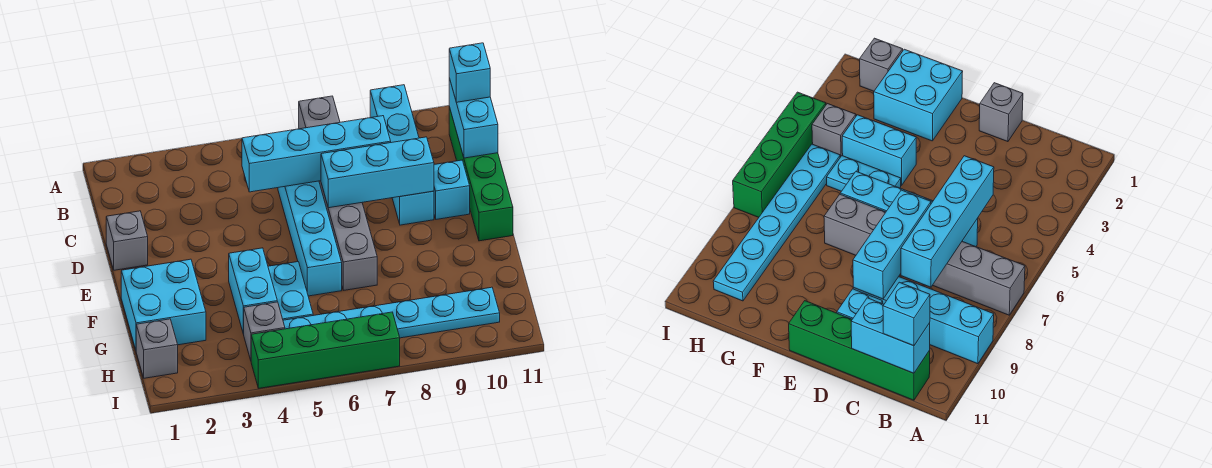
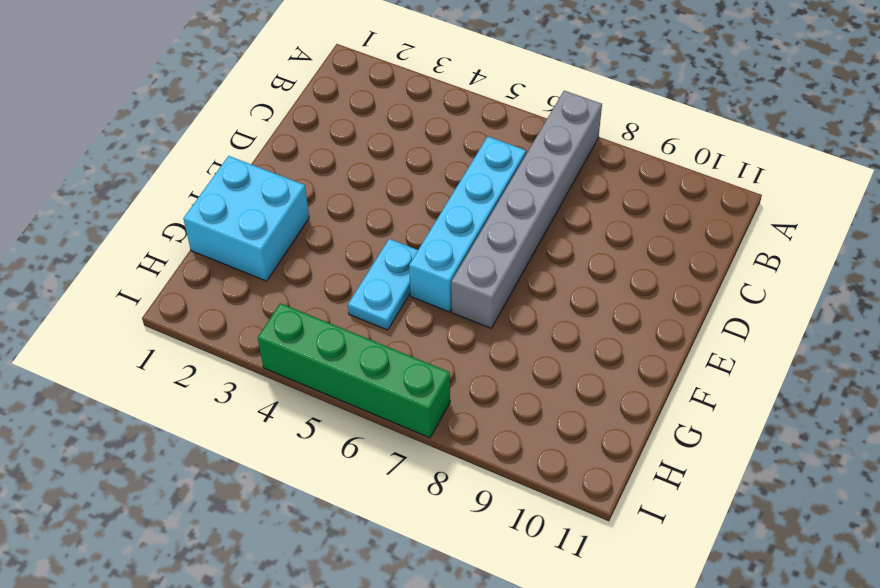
none -> cyan brick A9:D9 level 1
none -> green brick B11:E11 level 1
none -> grey brick D1 level 1

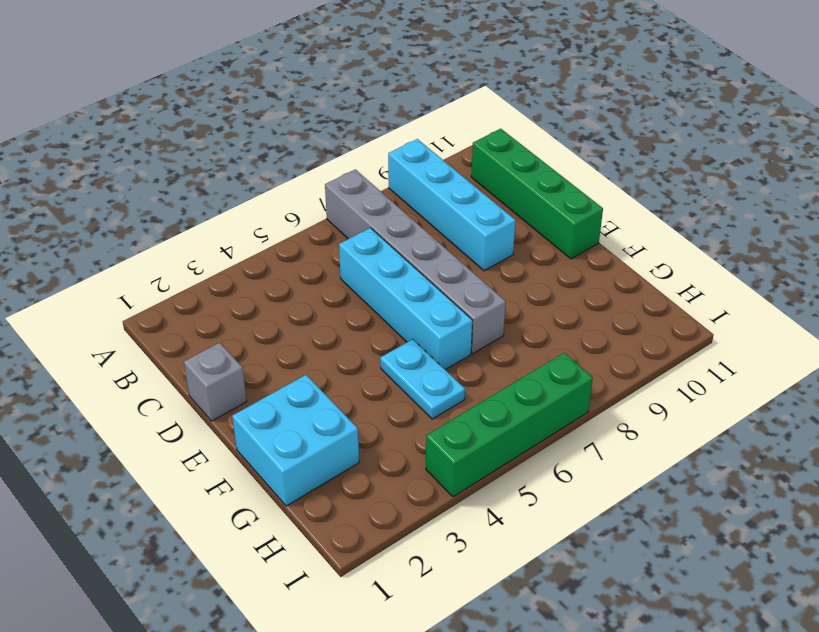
none -> cyan brick D10 level 1
none -> cyan brick F4:G4 level 1
none -> grey brick H1 level 1

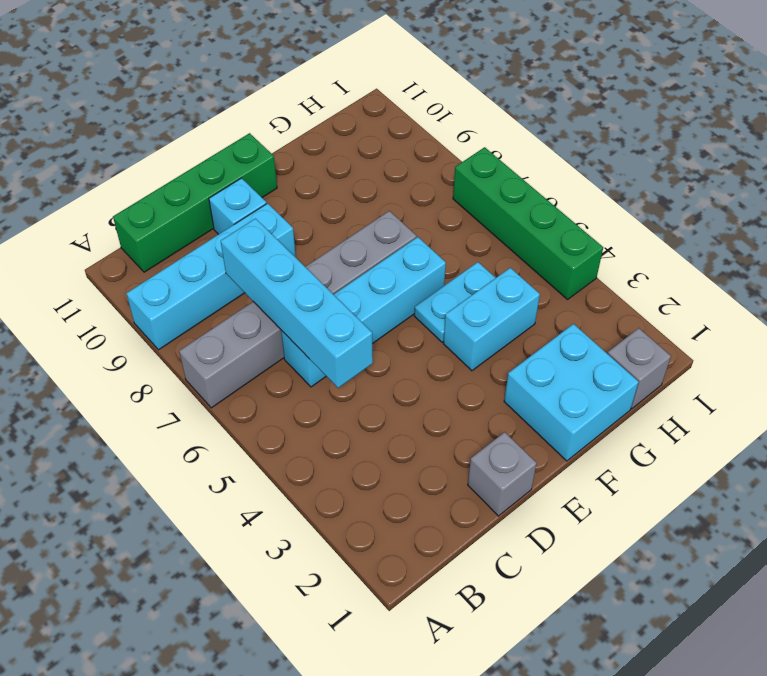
none -> grey brick H4 level 1
none -> cyan plate H5:H10 level 1
none -> cyan brick B11:C11 level 2

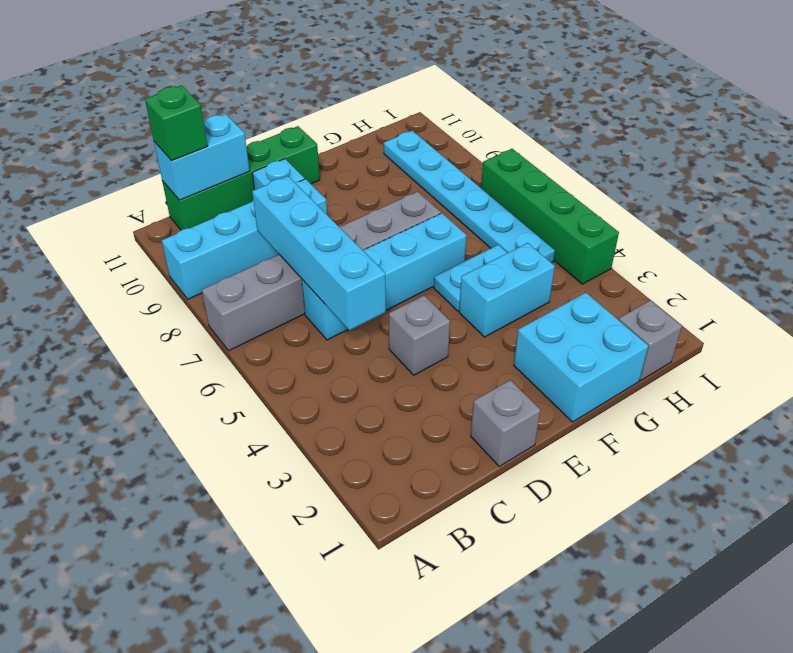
green brick B11 level 3 -> cyan brick B11 level 3
grey brick D4 level 1 -> grey brick H4 level 1
none -> cyan brick D7:D9 level 2

